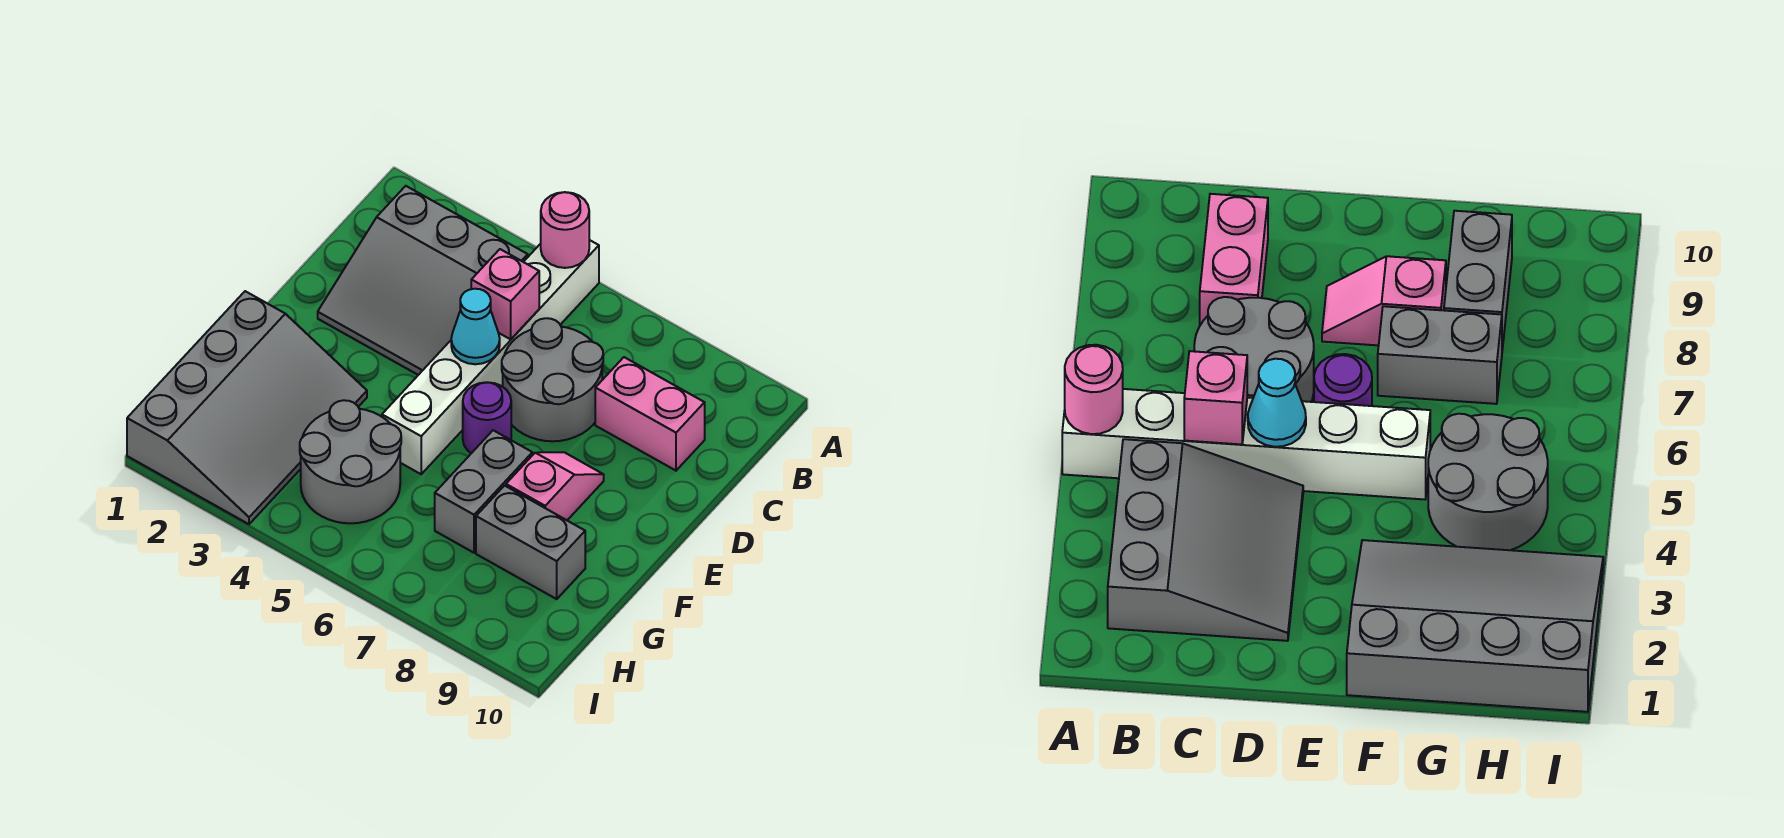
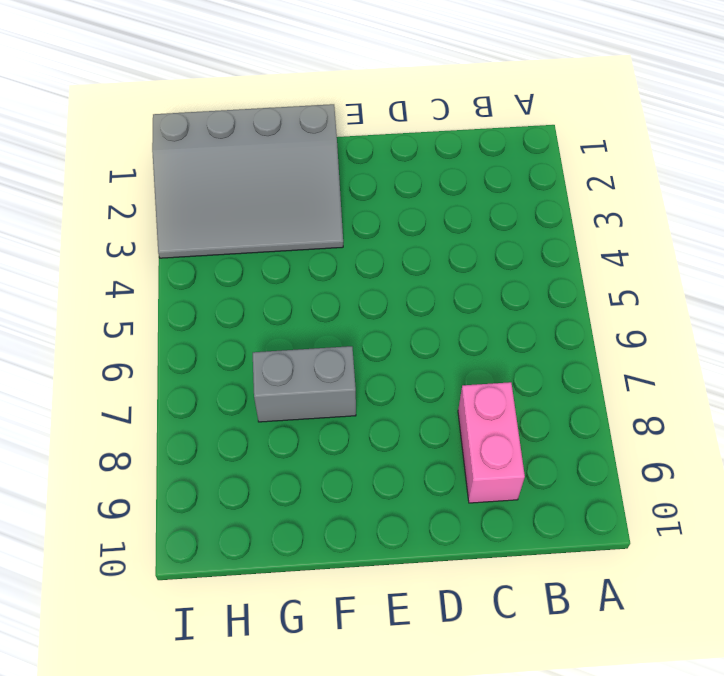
none -> white brick A5:F5 level 1
none -> grey slope B2:D4 level 1 top B
none -> grey round brick C6:D7 level 1

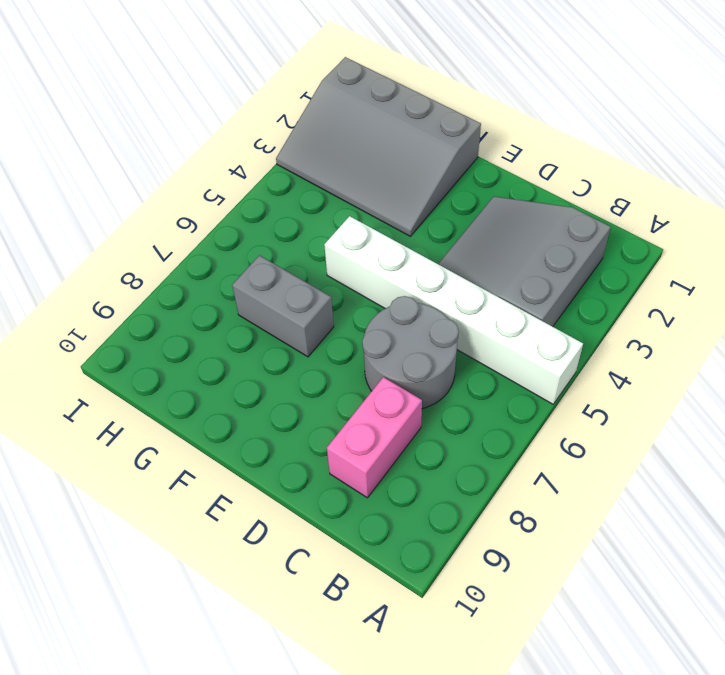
none -> purple round brick E6 level 1
none -> pink slope E8:F8 level 1 top F
none -> grey round brick G4:H5 level 1

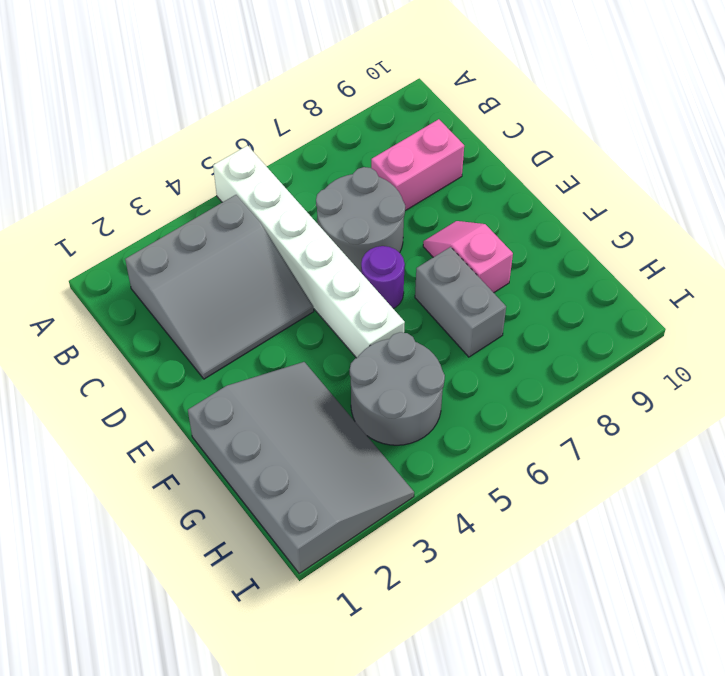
none -> grey brick G8:G9 level 1
none -> pink round brick A5 level 2
none -> pink brick C5 level 2

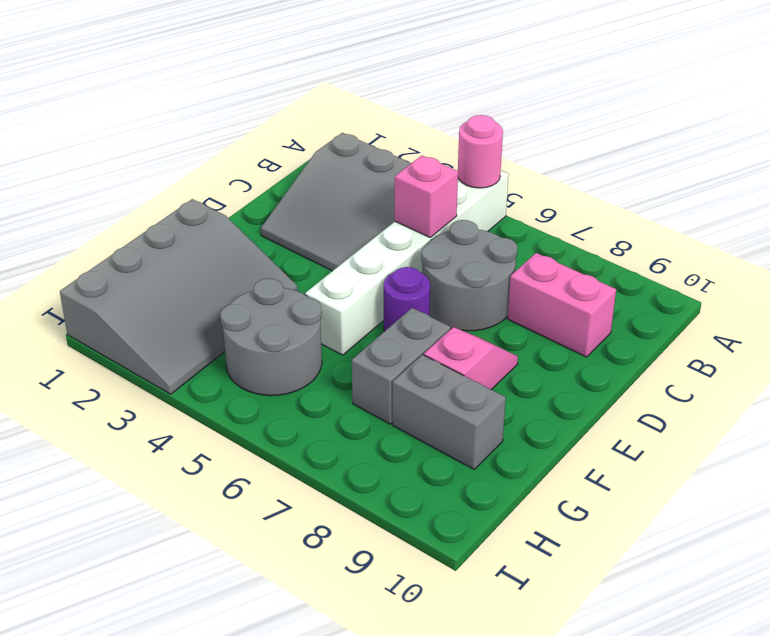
none -> cyan cone D5 level 2

